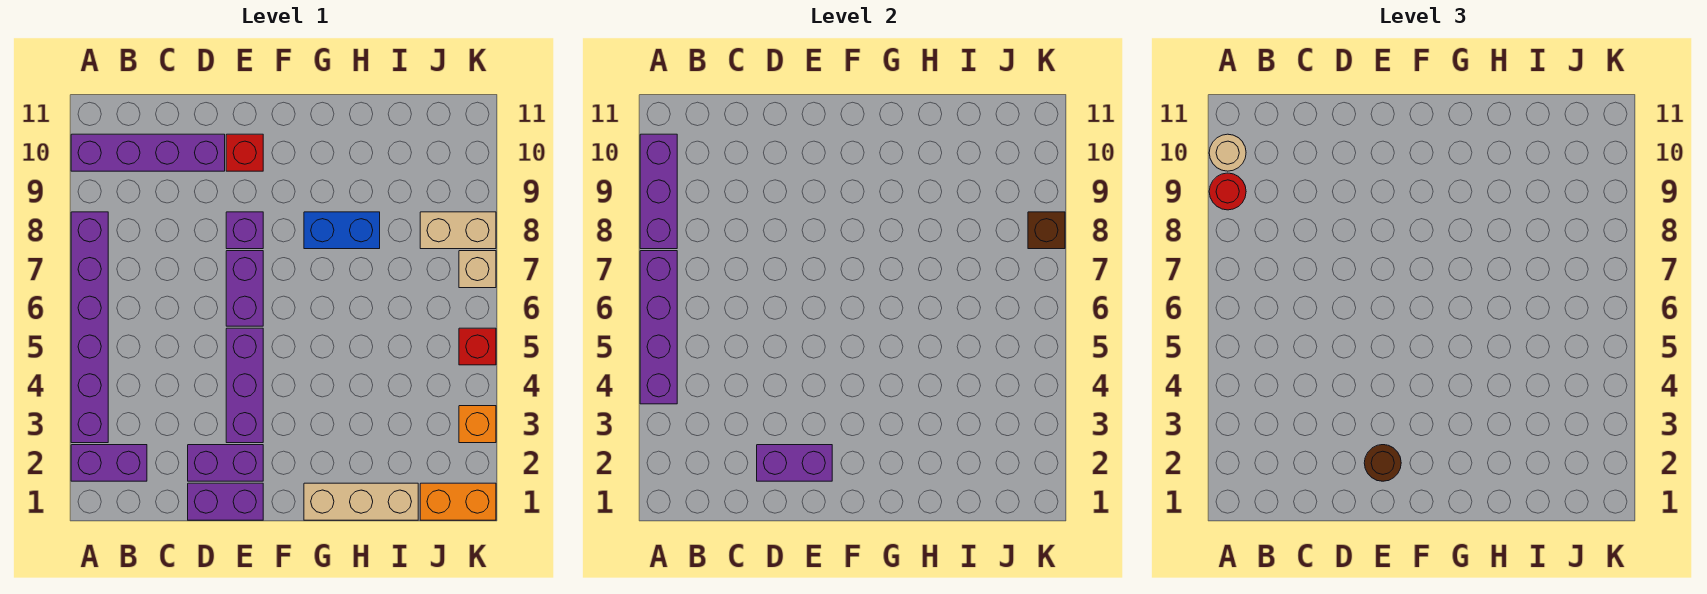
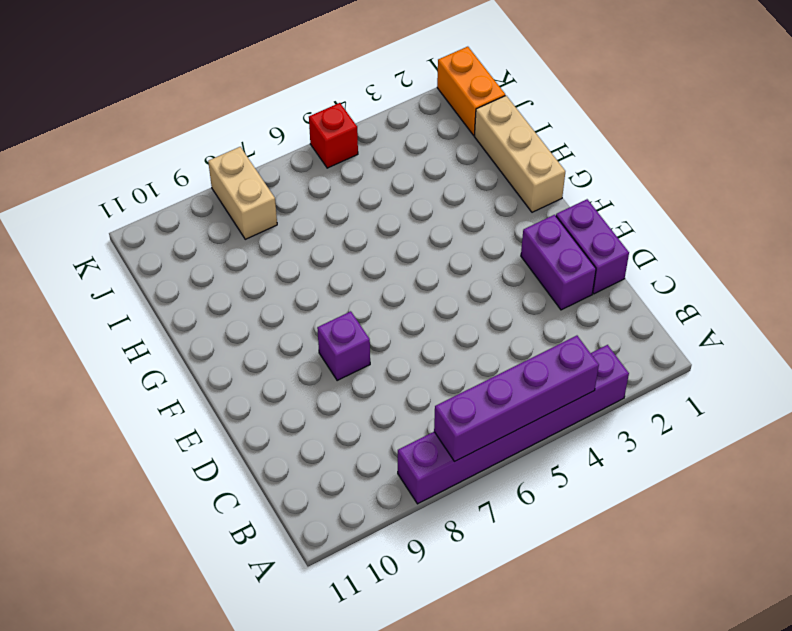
none -> purple brick A2:B2 level 1
none -> purple brick A10:D10 level 1
none -> purple brick E3:E5 level 1

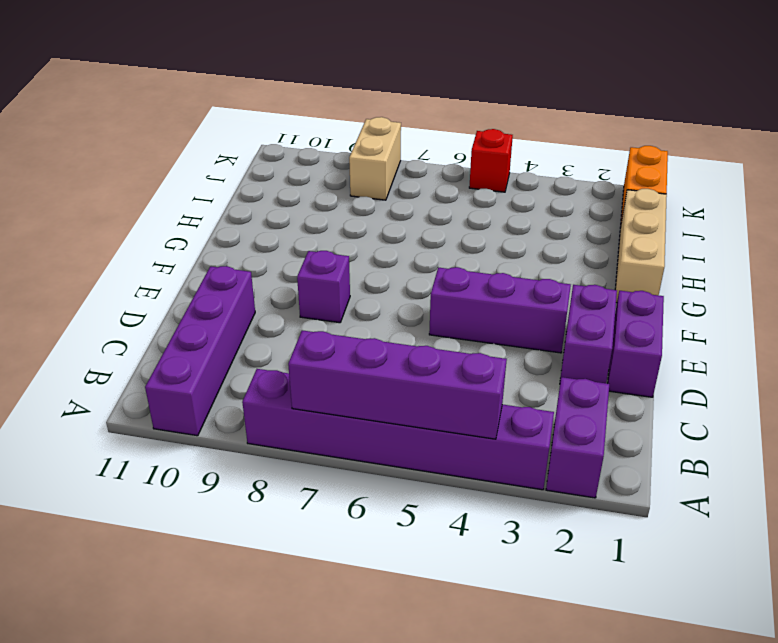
none -> purple brick E6:E7 level 1
none -> red brick E10 level 1
none -> blue brick G8:H8 level 1

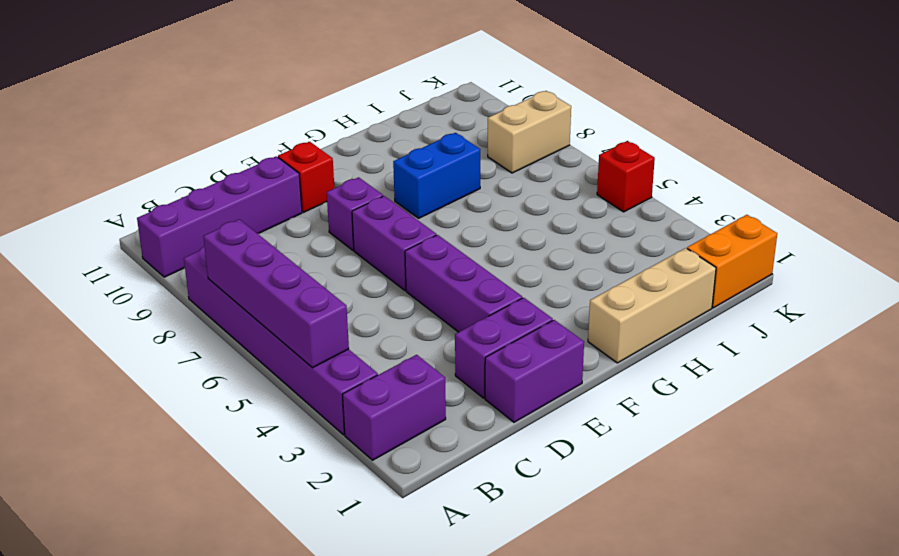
none -> orange brick K3 level 1
none -> tan brick K7 level 1
none -> purple brick A8:A10 level 2

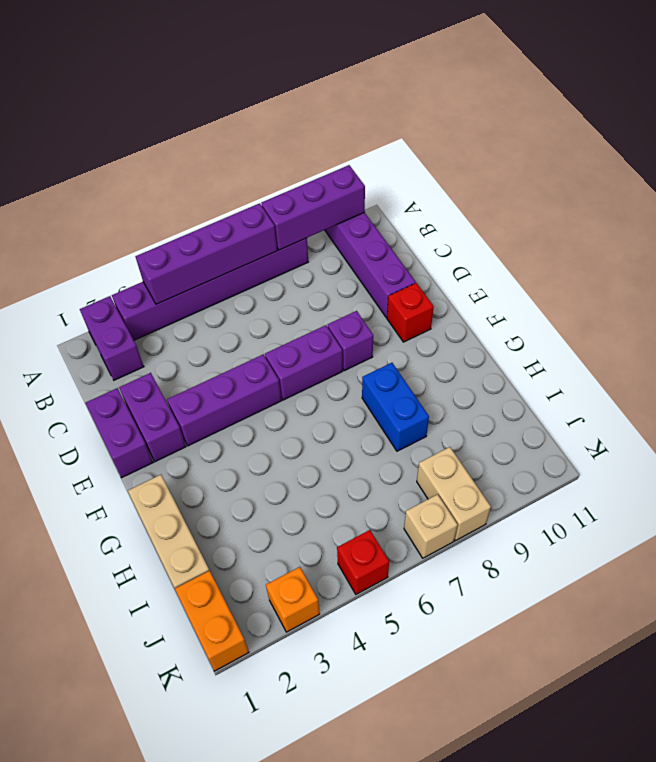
none -> purple brick D2:E2 level 2
none -> brown brick K8 level 2
none -> red round brick A9 level 3

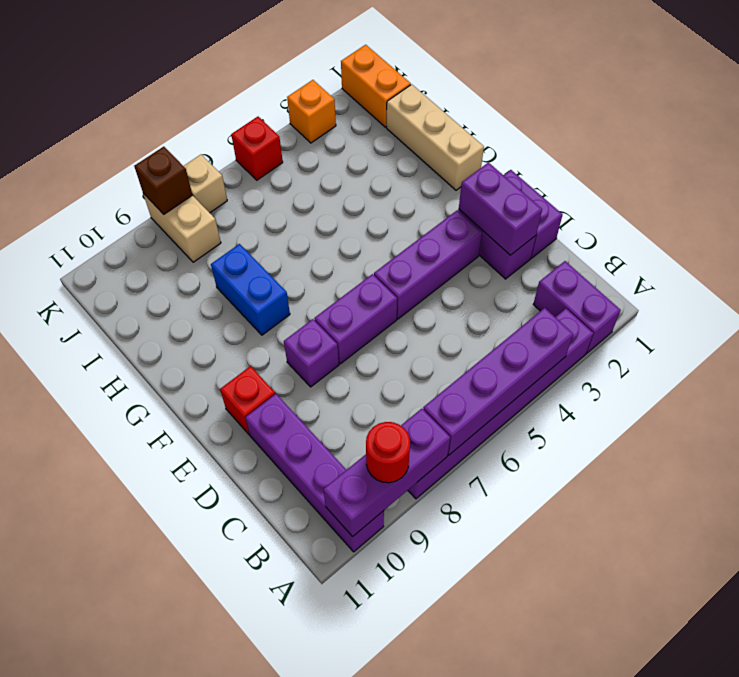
none -> tan round brick A10 level 3
none -> brown round brick E2 level 3

